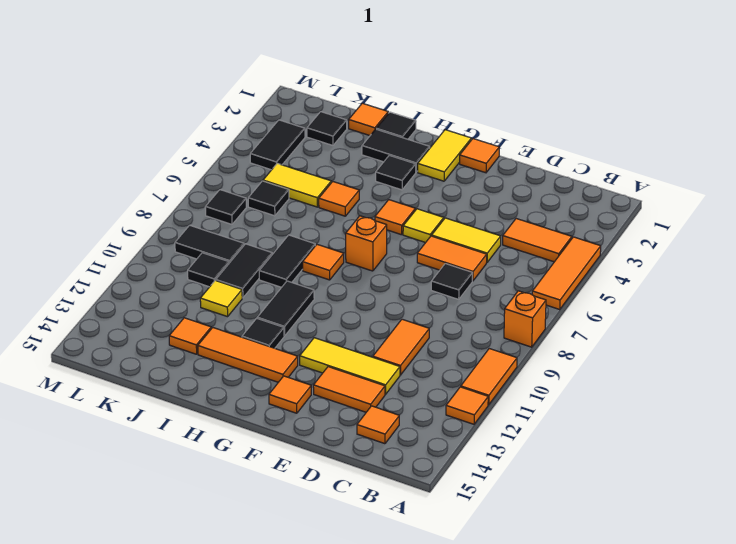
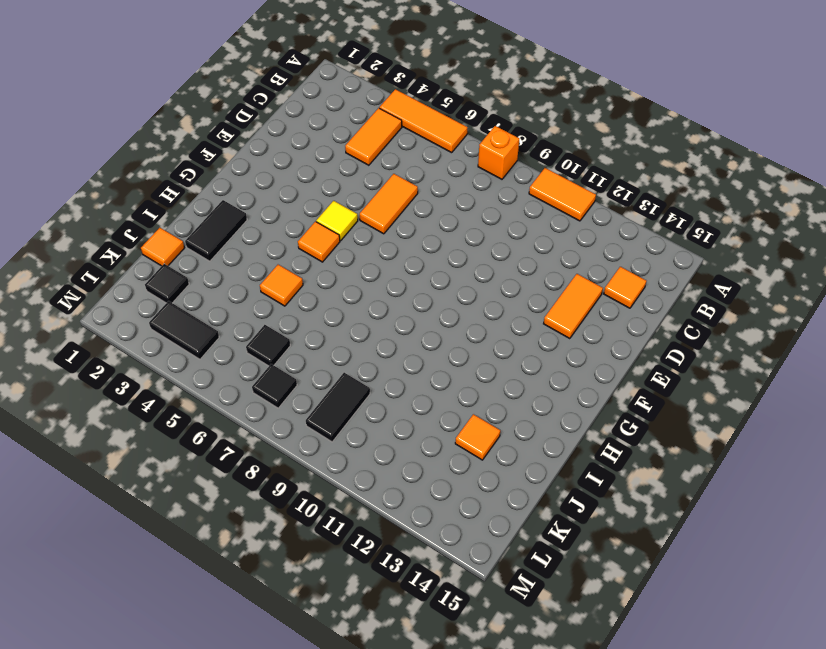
none -> orange tile A12 level 1
none -> yellow tile D5:E5 level 1
none -> black tile D7 level 1
none -> orange tile D10:D11 level 1

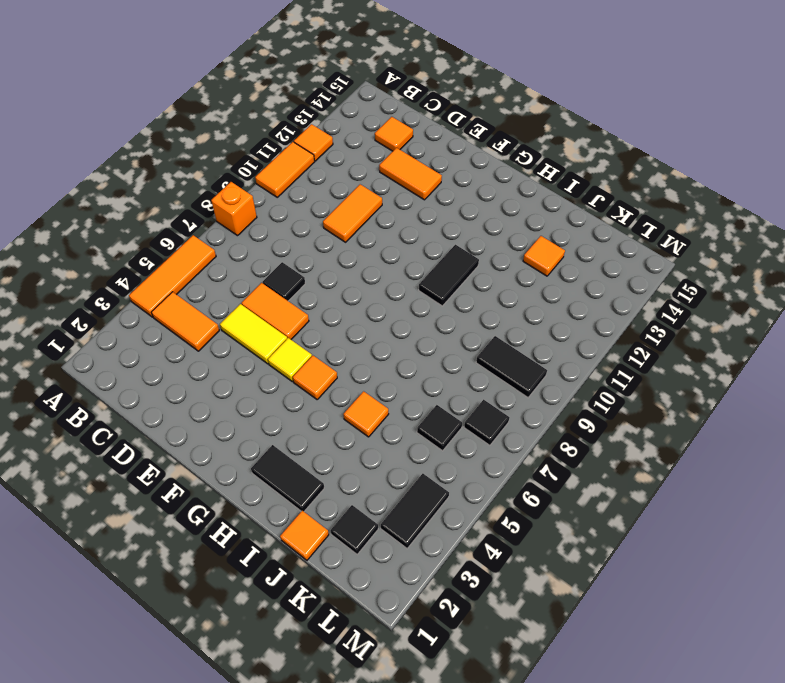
none -> yellow tile D12:F12 level 1
none -> orange tile F1 level 1
none -> orange tile F14 level 1
none -> yellow tile G1:G2 level 1

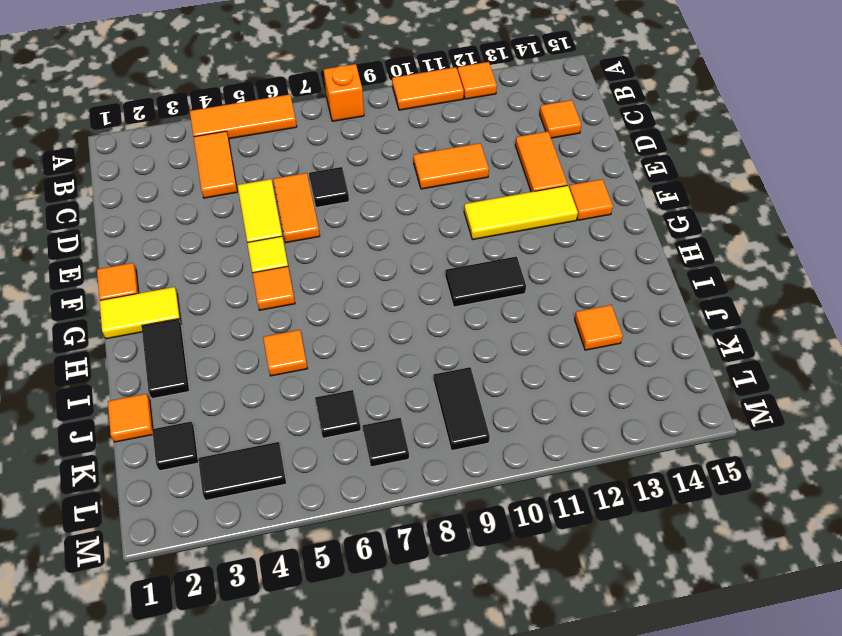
yellow tile F11:F13 level 1 -> yellow tile D12:F12 level 1
none -> orange brick G7 level 1
none -> orange tile G13:I13 level 1
none -> black tile H3 level 1
none -> orange tile H8 level 1

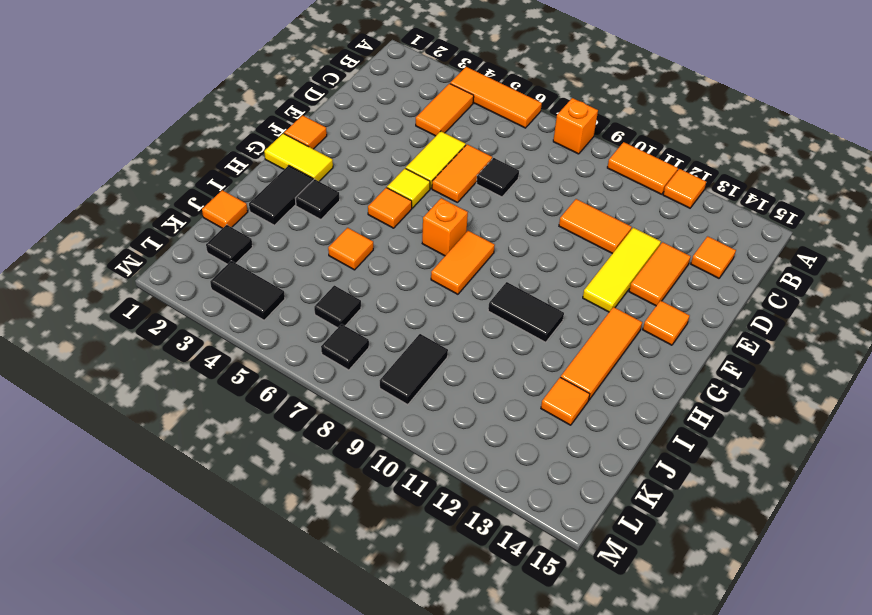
orange tile G8:H8 level 1 -> orange tile H8 level 1
none -> black tile H12 level 1
none -> black tile I1 level 1
none -> black tile I8:I9 level 1
none -> yellow tile J5:K5 level 1

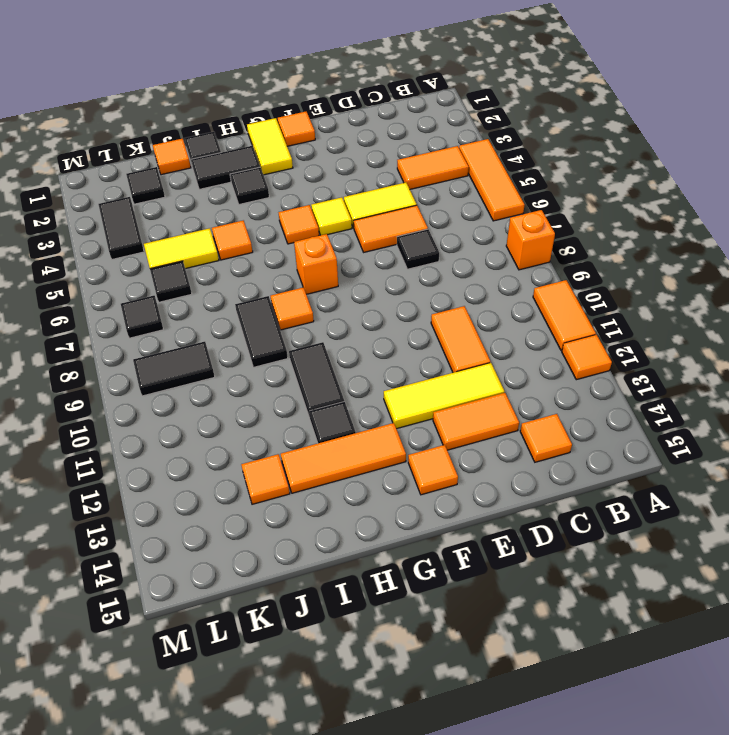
none -> black tile J9:J10 level 1
none -> yellow tile J11 level 1
none -> black tile K10 level 1

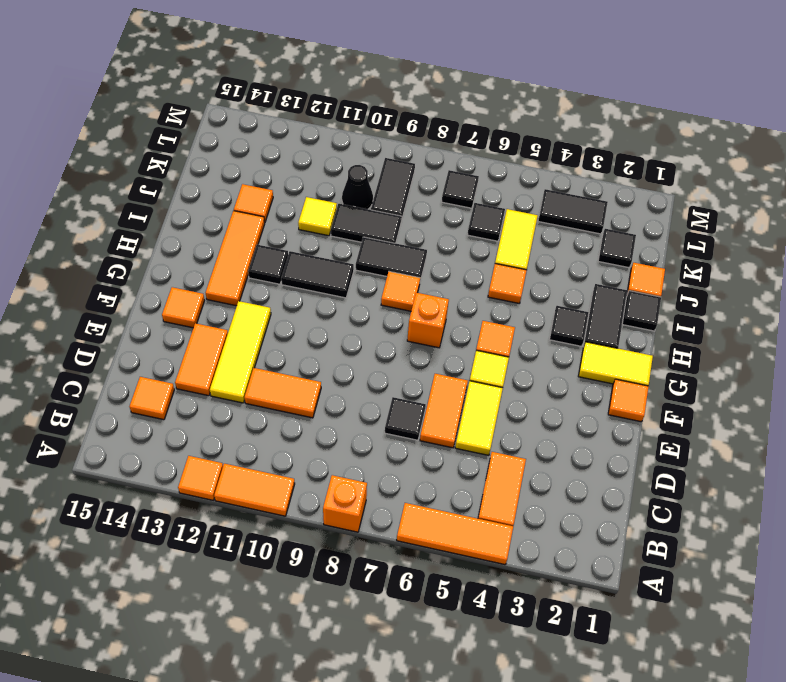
black cone K10 level 1 -> black tile K10 level 1

